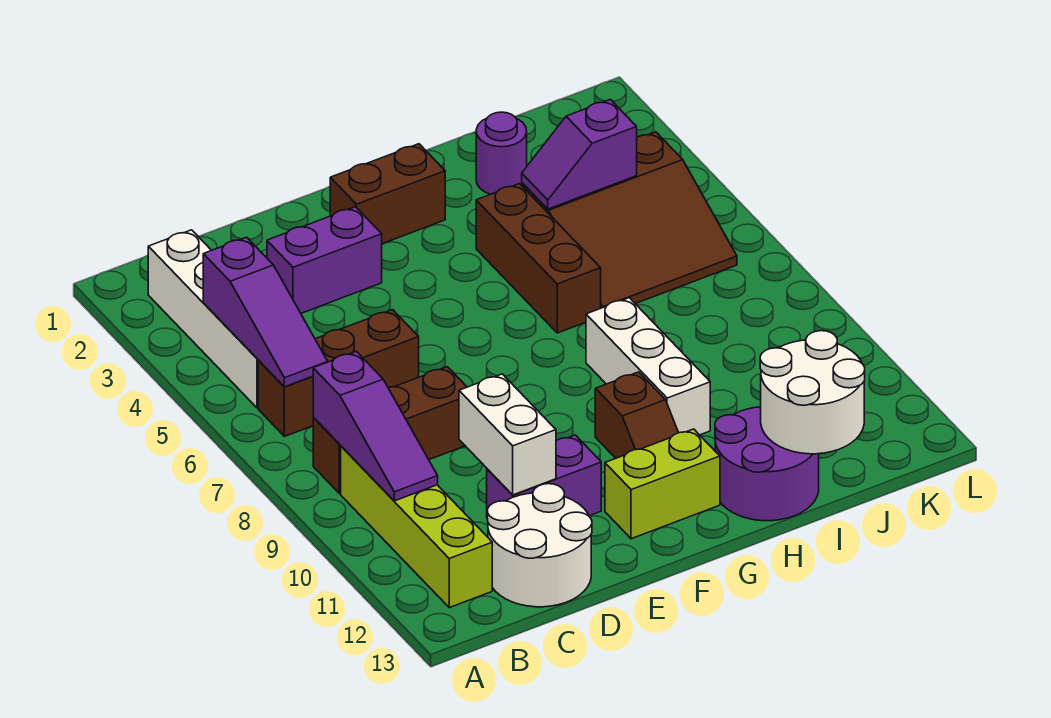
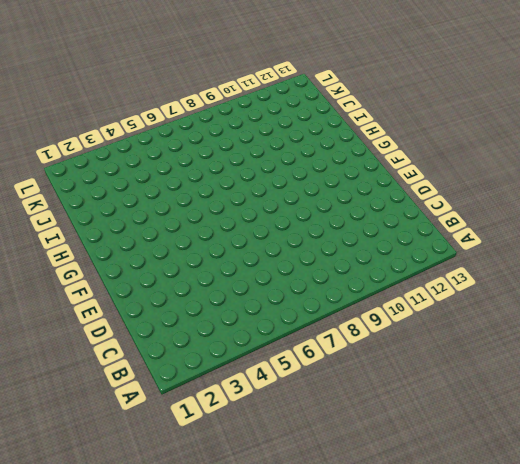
none -> white brick B2:B5 level 1
none -> brown brick B6:D6 level 1
none -> brown brick B8:D8 level 1

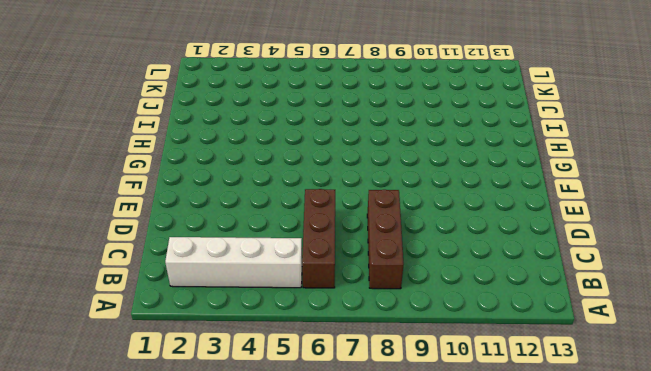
none -> lime brick B9:B12 level 1
none -> white round brick C12:D13 level 1
none -> purple brick D3:E3 level 1

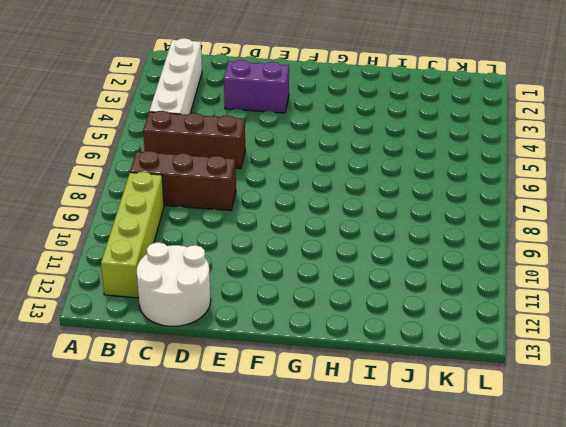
none -> purple brick D11:E11 level 1
none -> brown brick F2:G2 level 1
none -> lime brick F12:G12 level 1

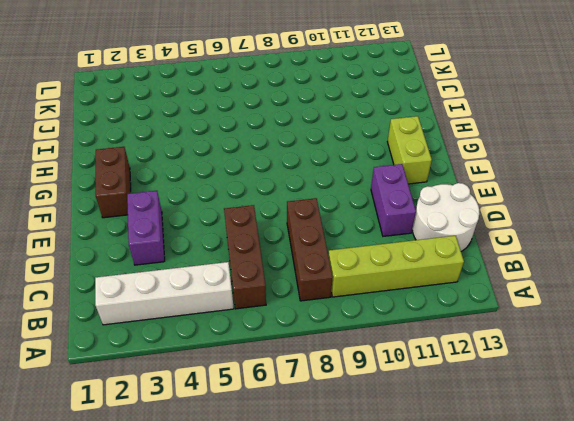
none -> brown slope G10:G11 level 1 top 10
none -> brown brick H4:H6 level 1
none -> white brick H8:H10 level 1

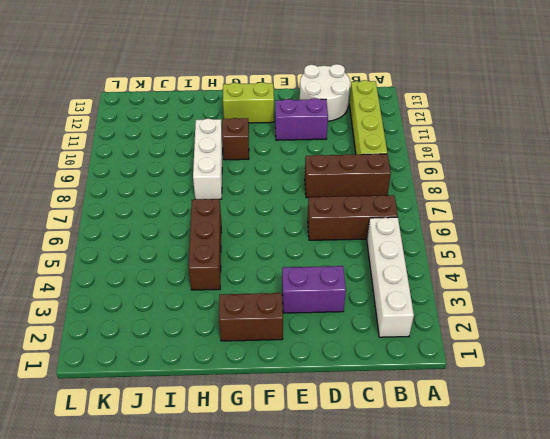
none -> purple round brick H12:I13 level 1
none -> purple round brick I2 level 1
none -> brown slope I4:K6 level 1 top 4

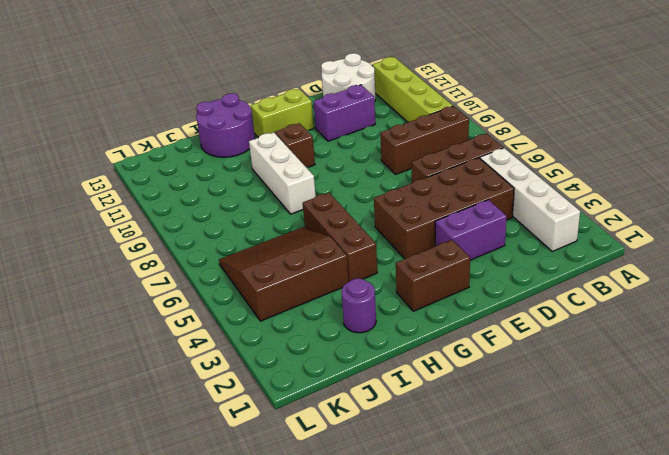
brown brick C4:F5 level 1 -> none
none -> purple slope B4:B6 level 2 top 4
none -> purple slope B8:B10 level 2 top 8
none -> white brick D10:D11 level 2

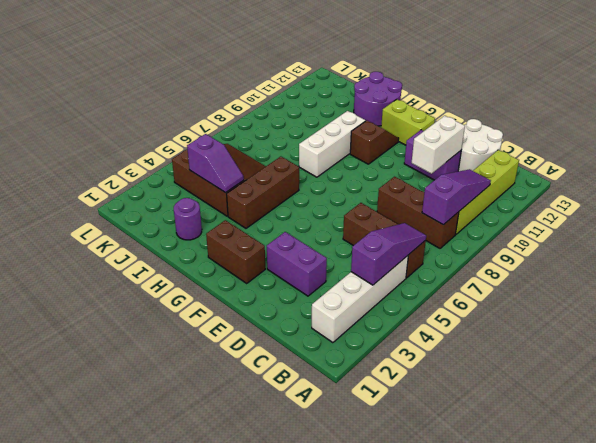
none -> white round brick I12:J13 level 2

